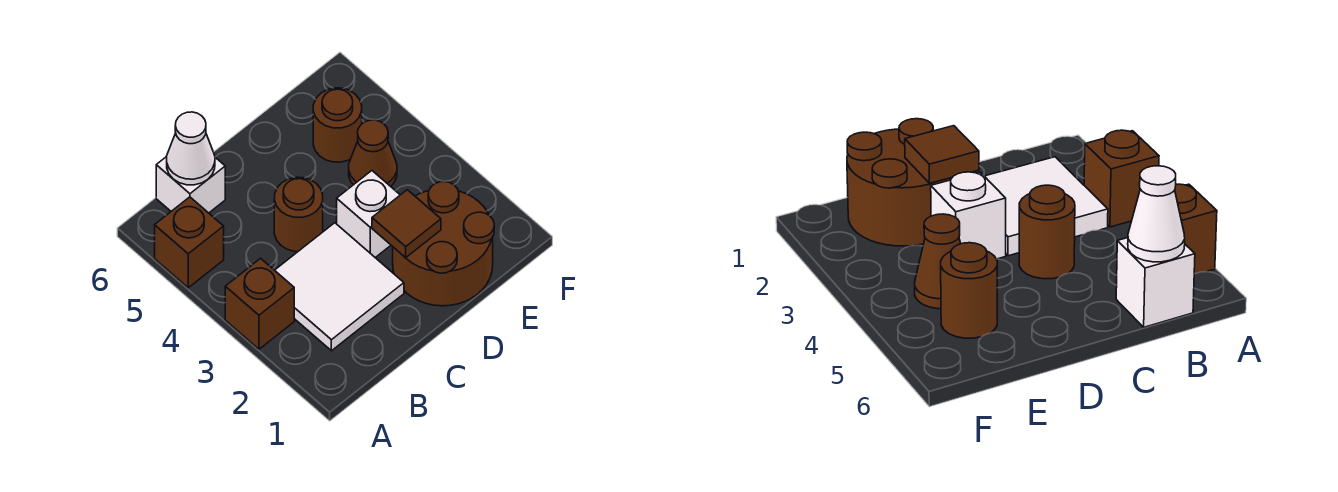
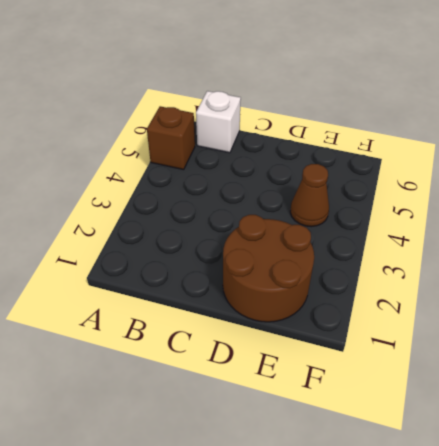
none -> brown brick A3 level 1
none -> white tile B2:C3 level 1

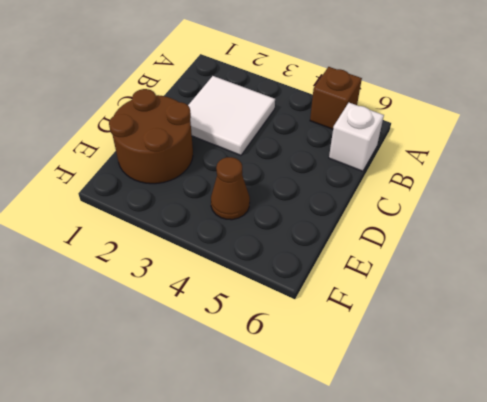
none -> brown brick A3 level 1
none -> brown round brick C4 level 1

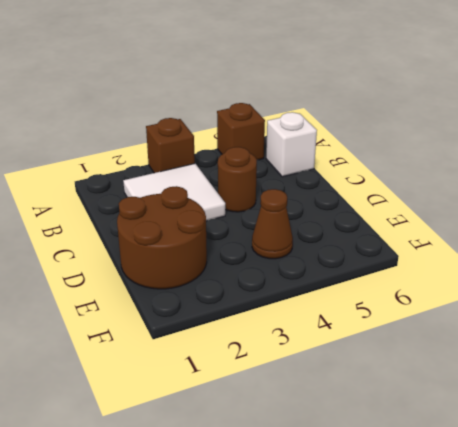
none -> white brick D3 level 1
none -> brown round brick E5 level 1

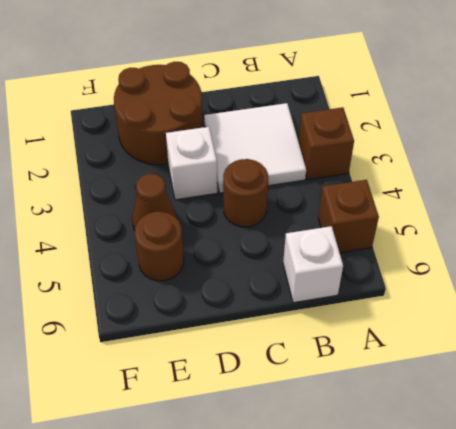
none -> white cone B6 level 2
none -> brown tile D2 level 2

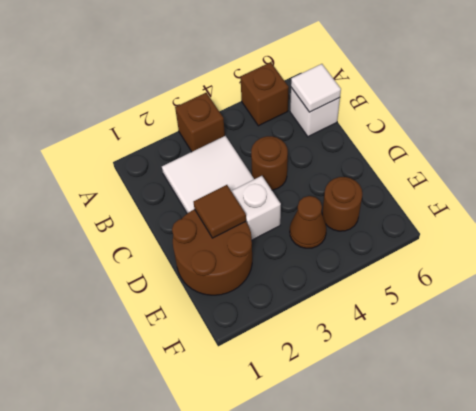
white tile B6 level 2 -> white cone B6 level 2

